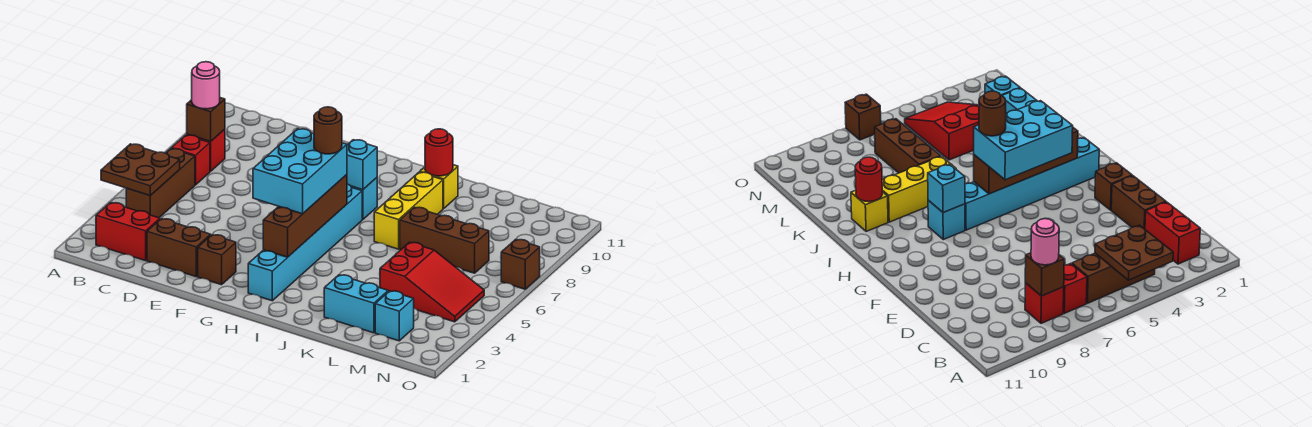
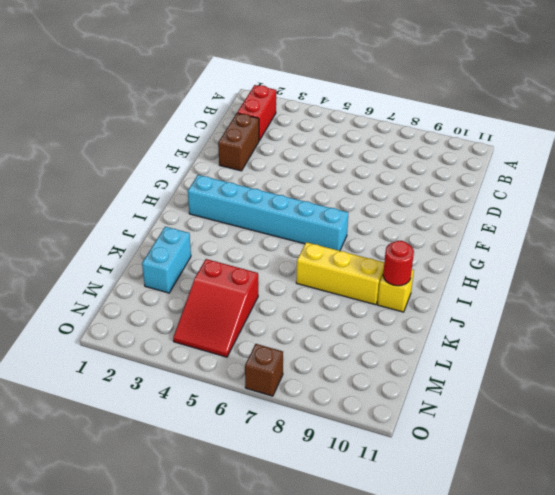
none -> brown brick B4:B6 level 1
none -> red brick B7 level 1
none -> red brick B8 level 1

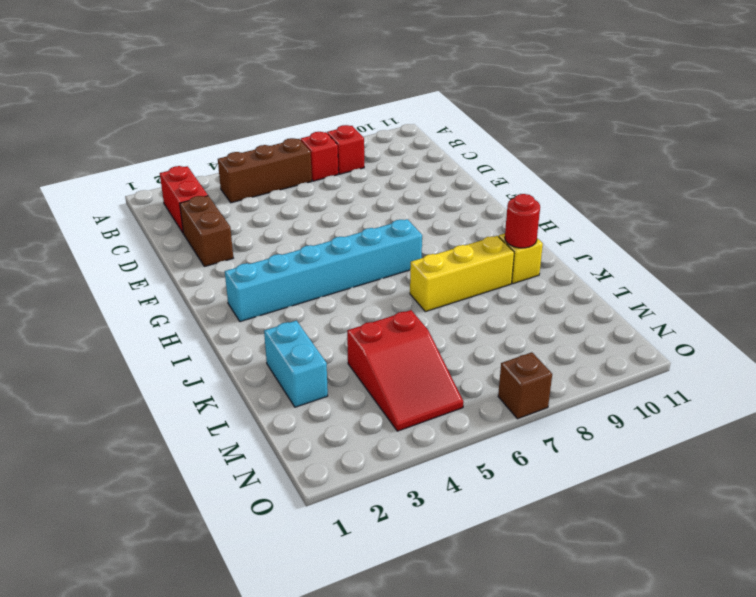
none -> brown brick F2 level 1
none -> cyan brick H8 level 1
none -> brown brick K7:M7 level 1

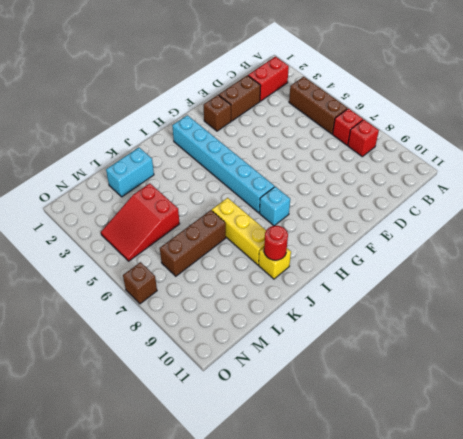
none -> cyan brick M2 level 1
none -> brown plate A4:B5 level 2
none -> brown brick B8 level 2

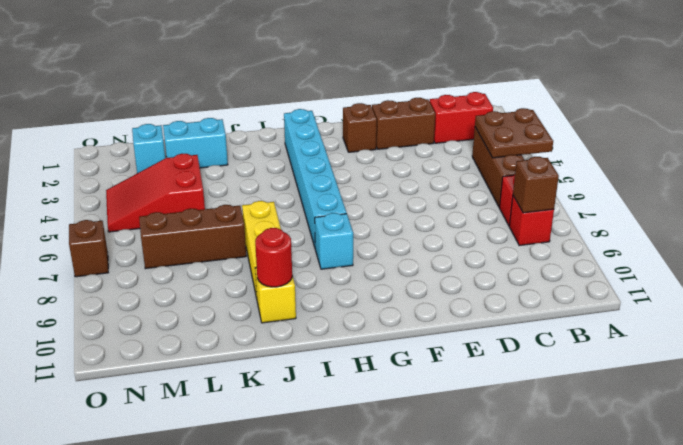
none -> brown brick H3:H6 level 2
none -> cyan brick H8 level 2
none -> pink round brick B8 level 3

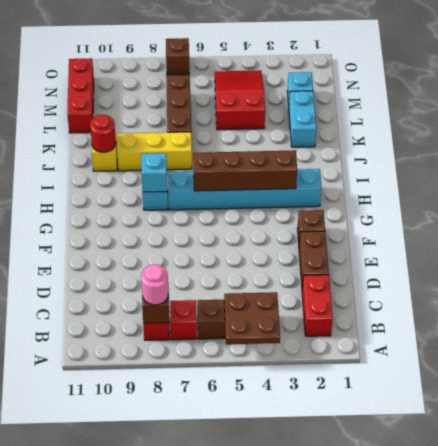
red brick L11:N11 level 1 -> none
none -> cyan brick G4:H6 level 3
none -> brown round brick H6 level 4

